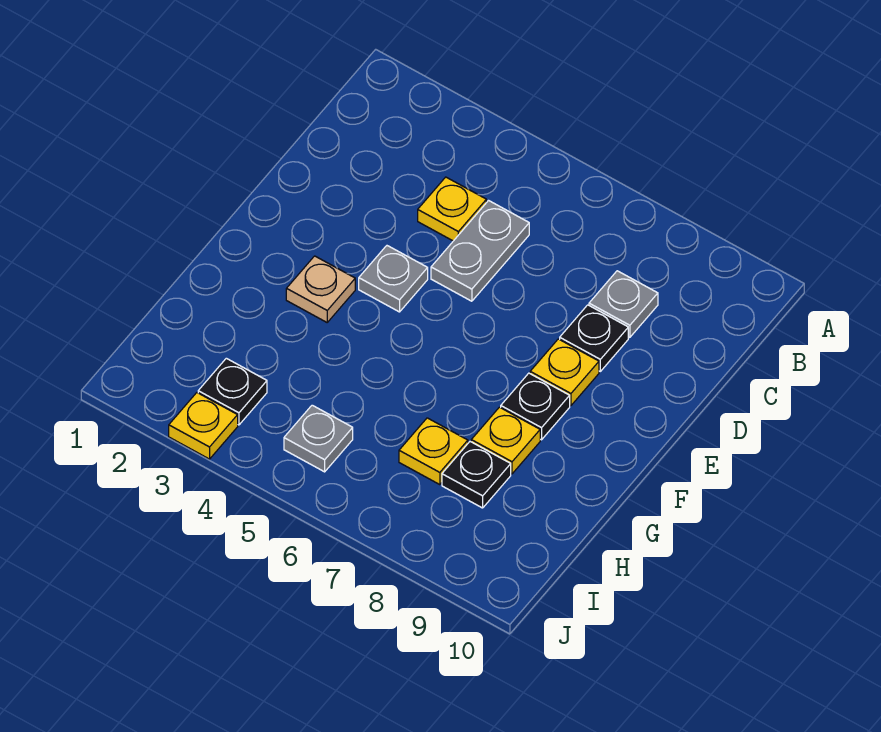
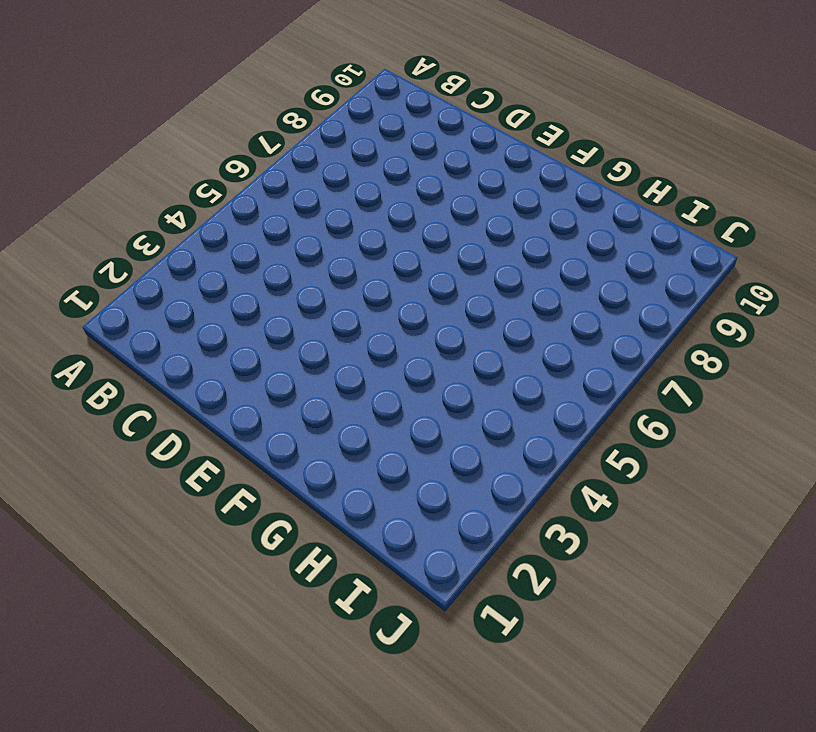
none -> yellow plate C4 level 1
none -> grey plate C5:D5 level 1
none -> grey plate C8 level 1

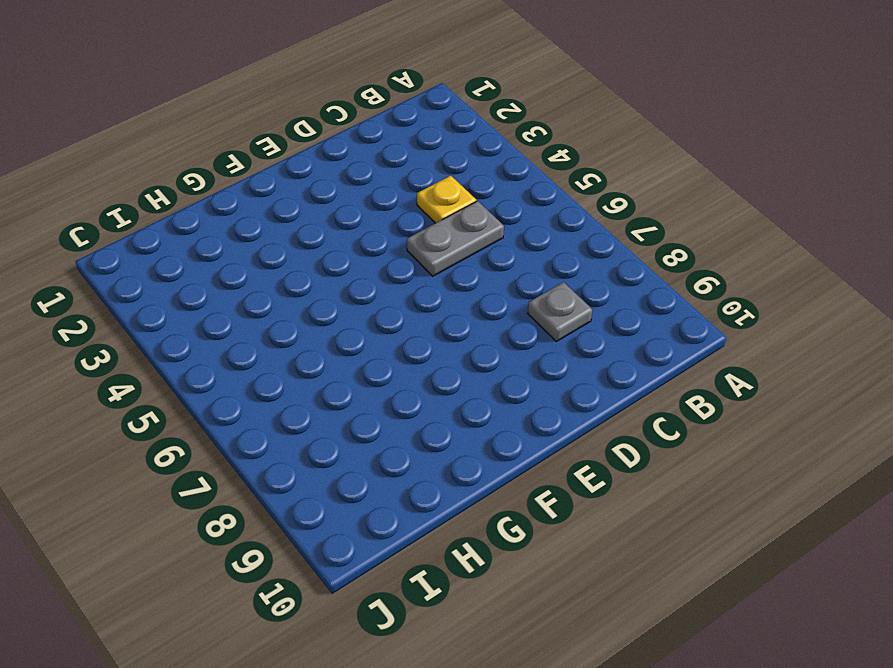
none -> black plate D8 level 1
none -> grey plate E4 level 1
none -> yellow plate E8 level 1

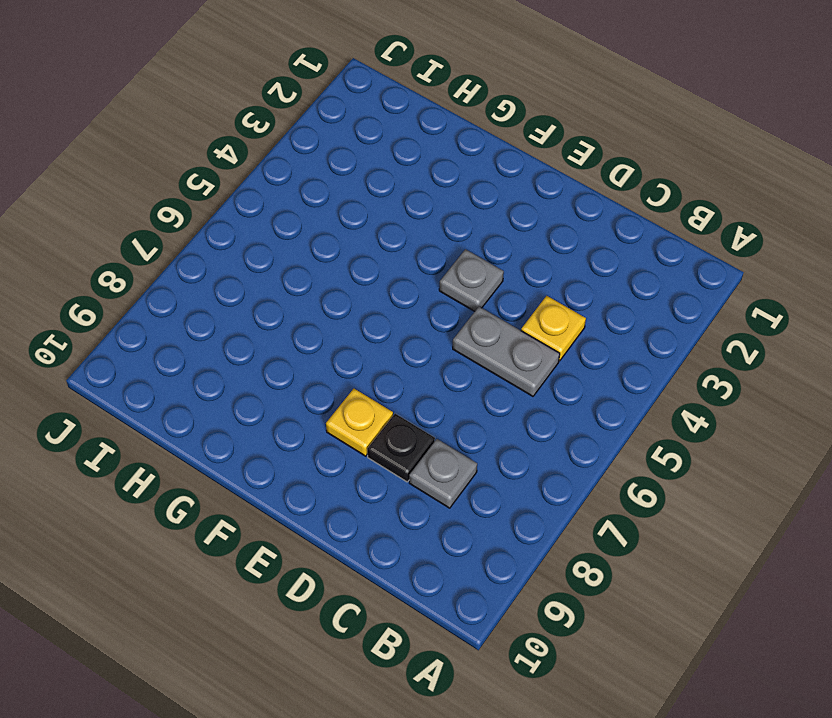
none -> tan plate F3 level 1
none -> black plate F8 level 1
none -> yellow plate G8 level 1

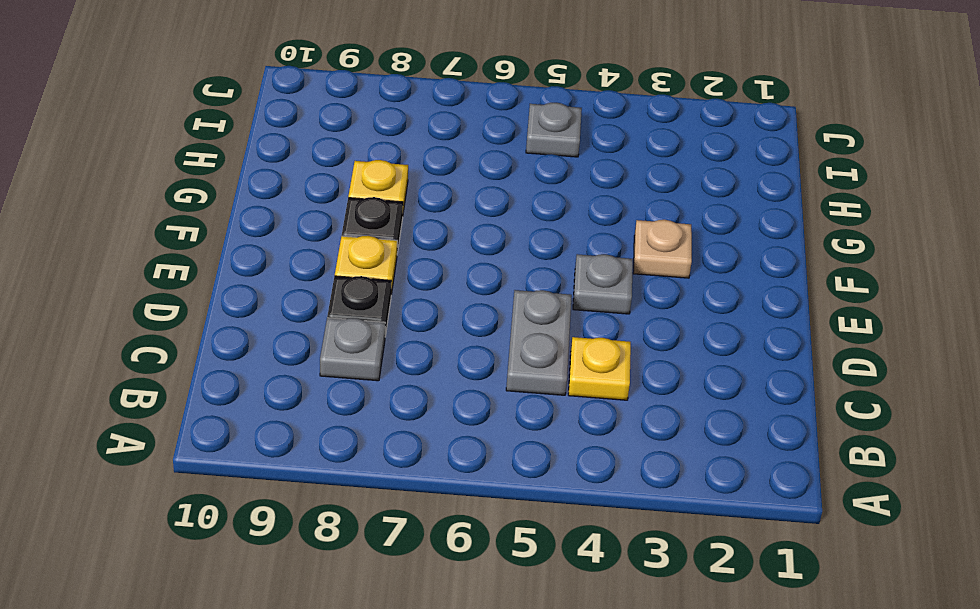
none -> yellow plate H7 level 1
none -> black plate H8 level 1
none -> black plate I3 level 1

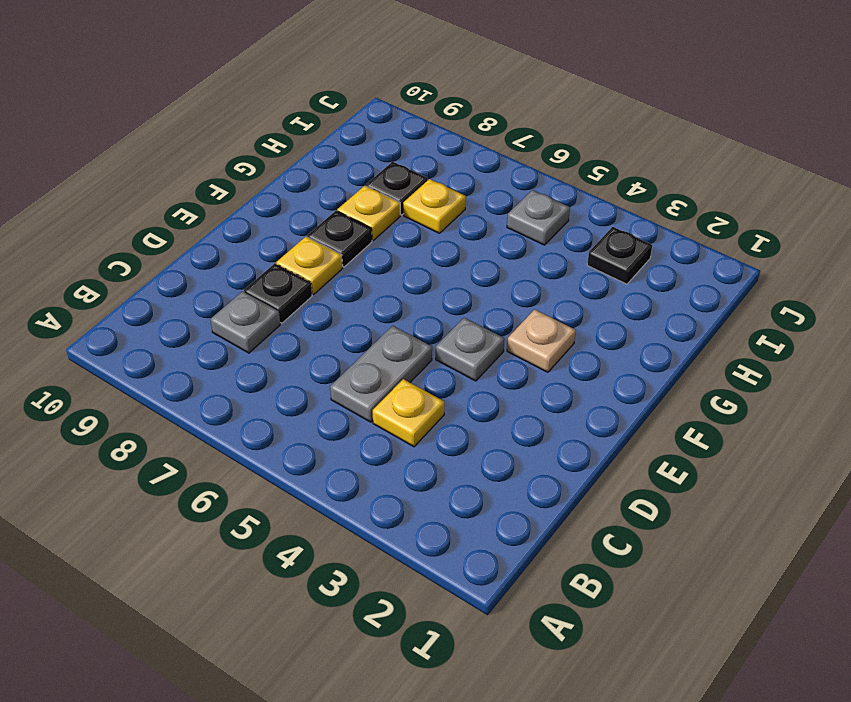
none -> yellow plate J3 level 1

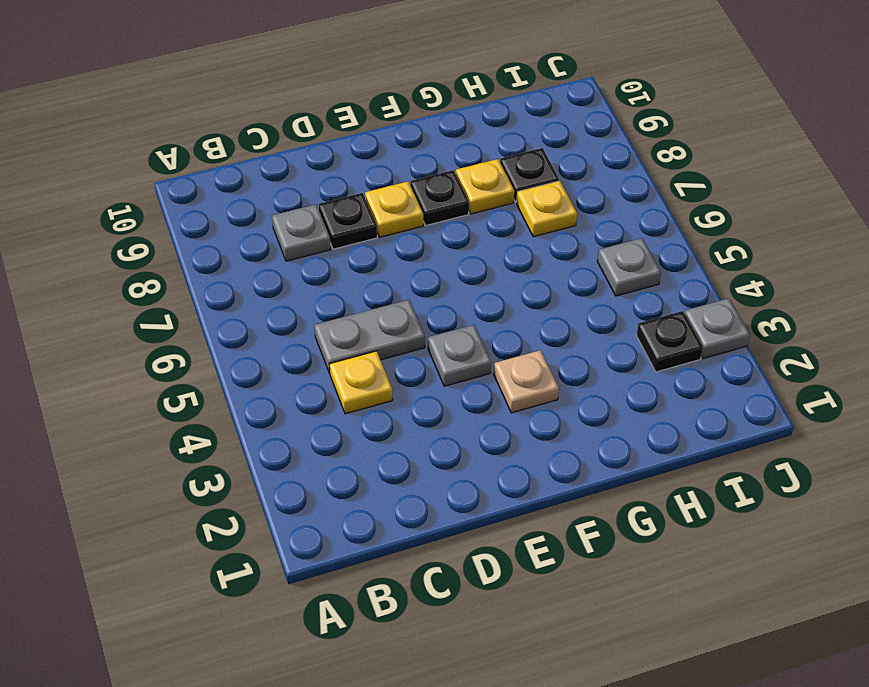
grey plate J3 level 1 -> yellow plate J3 level 1

